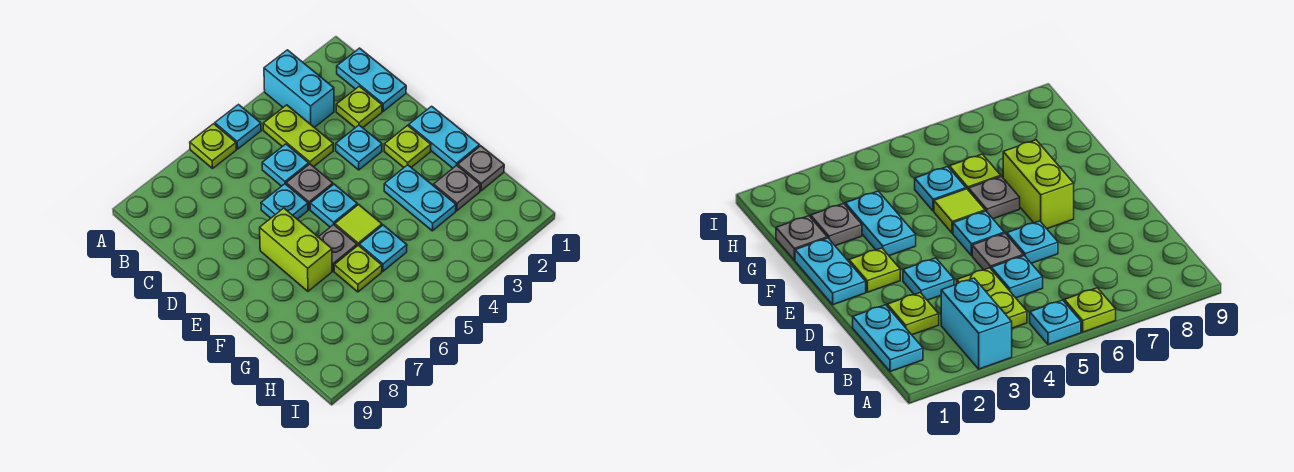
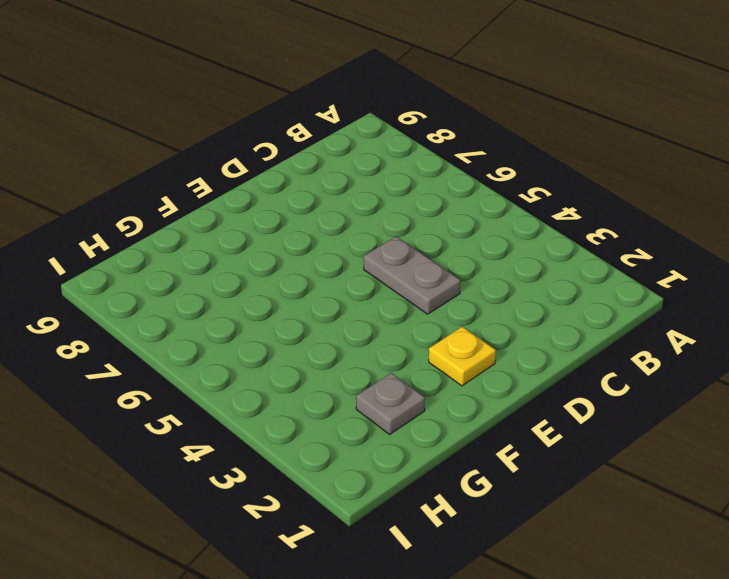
grey plate D4:D5 level 1 -> grey plate D5 level 1
yellow plate E2 level 1 -> lime plate E2 level 1
none -> cyan brick A3:B3 level 1
none -> cyan plate A5 level 1
none -> lime plate A6 level 1

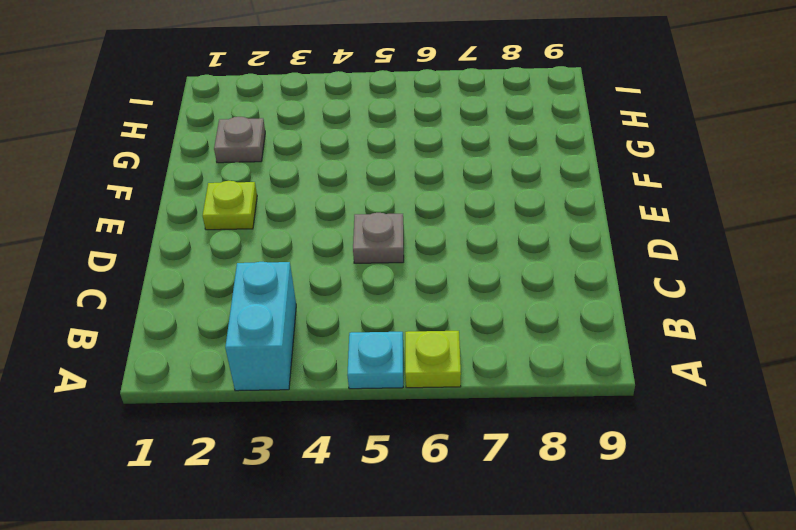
none -> cyan plate B1:C1 level 1
none -> lime plate B4:C4 level 1
none -> lime plate C2 level 1

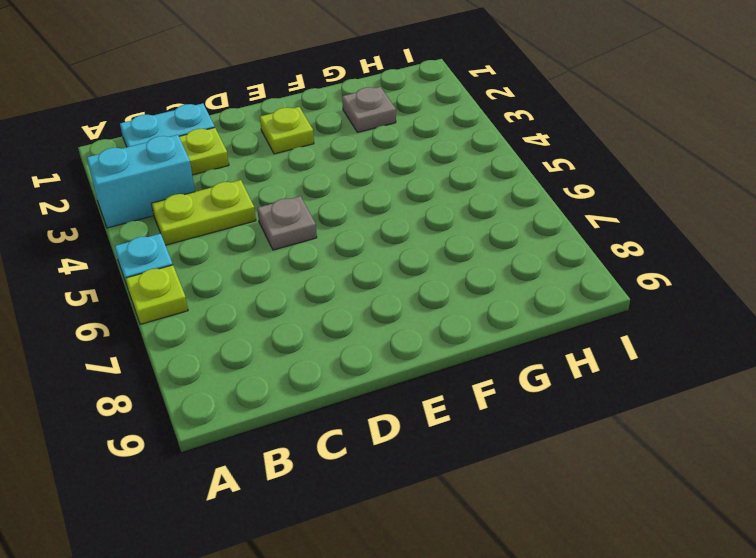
none -> cyan plate C5 level 1
none -> cyan plate D3 level 1
none -> cyan plate D6 level 1

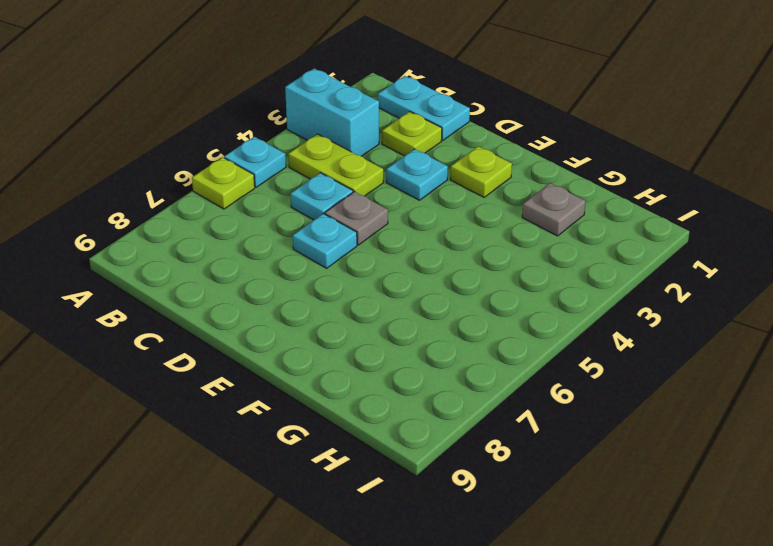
none -> cyan plate E1:F1 level 1
none -> cyan plate E5 level 1
none -> lime brick E7:F7 level 1

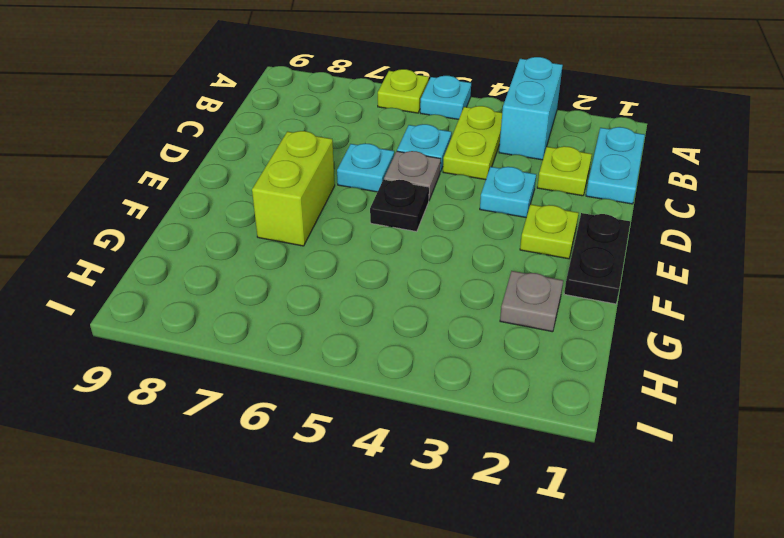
black plate E1:F1 level 1 -> cyan plate E1:F1 level 1
black plate E5 level 1 -> cyan plate E5 level 1
none -> cyan plate F3:G3 level 1
none -> lime tile F5 level 1
none -> grey plate F6 level 1

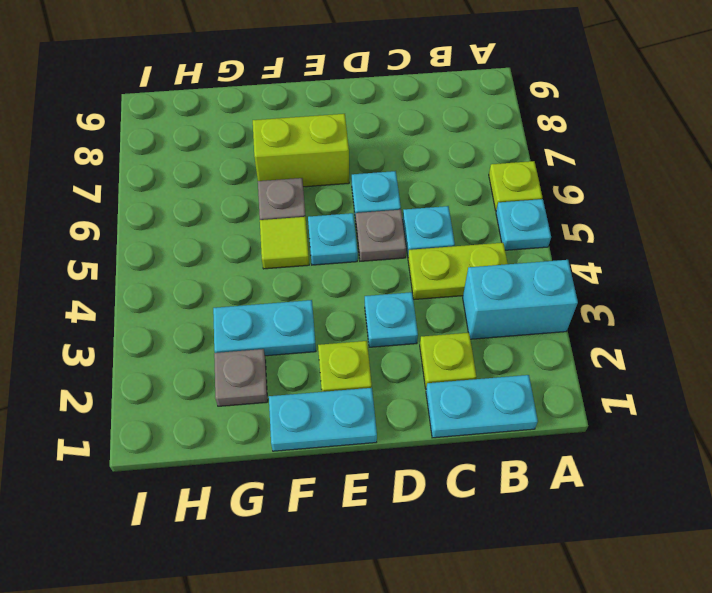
none -> grey plate G1 level 1
none -> cyan plate G5 level 1
none -> lime plate G6 level 1

